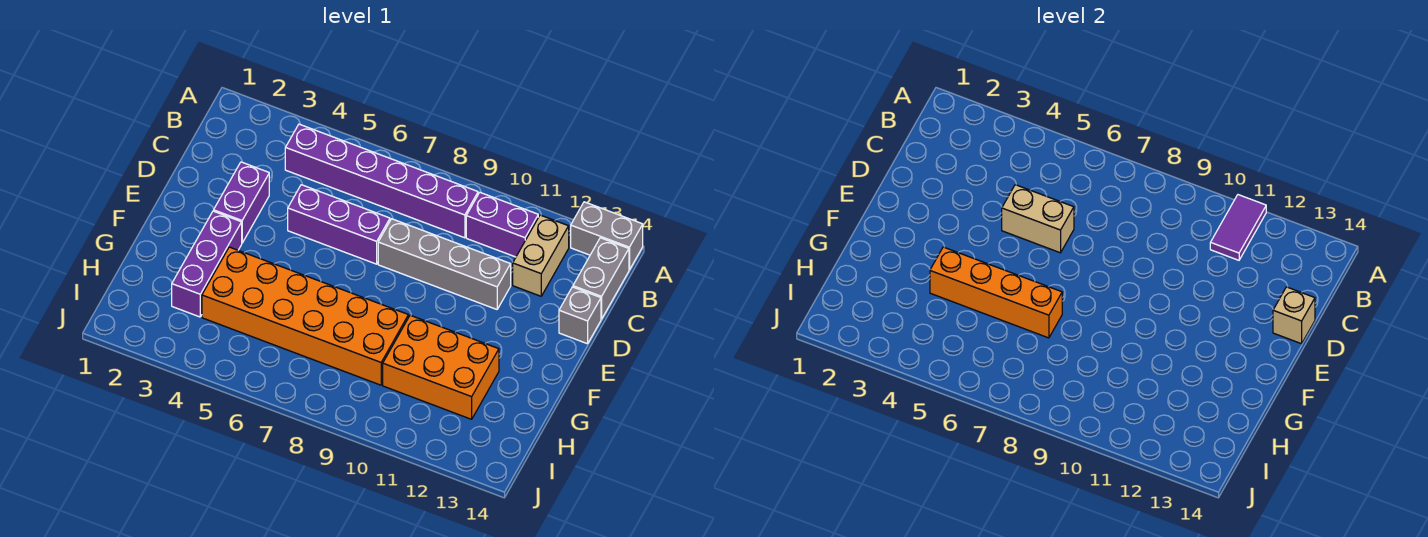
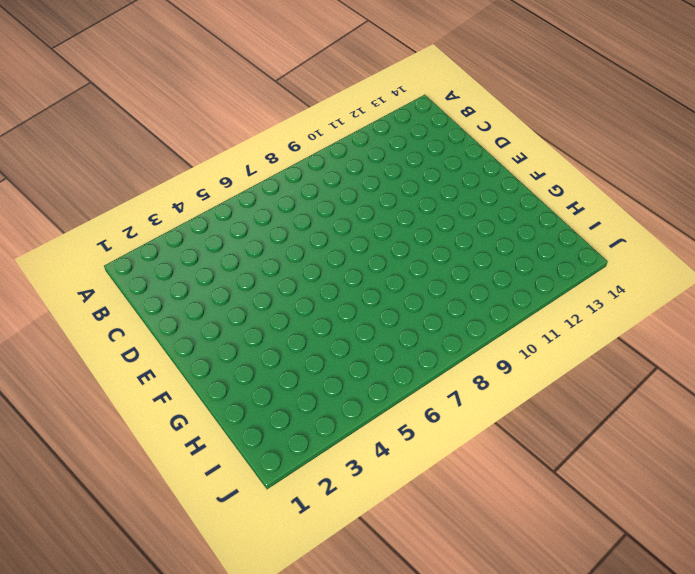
none -> grey brick A13:A14 level 1
none -> purple brick B4:B9 level 1
none -> purple brick B10:B11 level 1

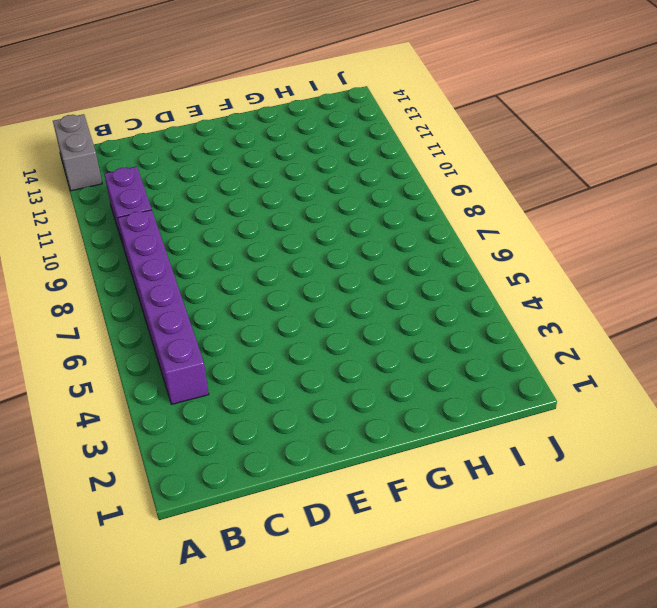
none -> tan brick B12:C12 level 1
none -> grey brick B14:C14 level 1
none -> purple brick D3:E3 level 1

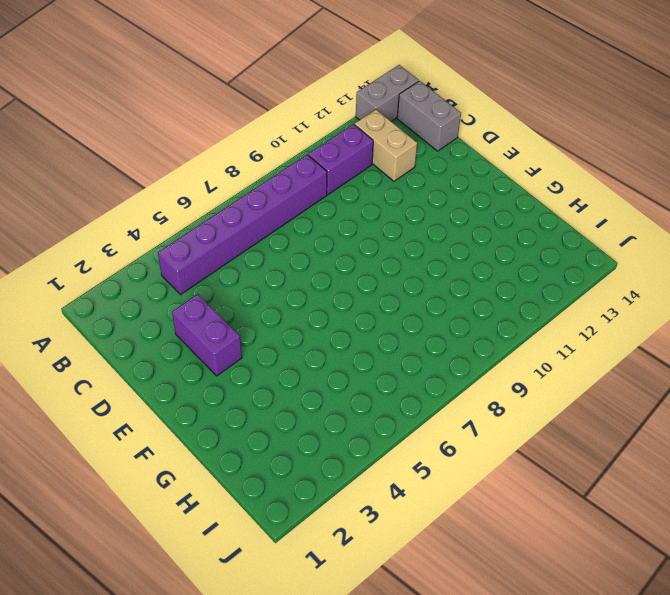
none -> purple brick D5:D7 level 1
none -> grey brick D8:D11 level 1
none -> grey brick D14 level 1

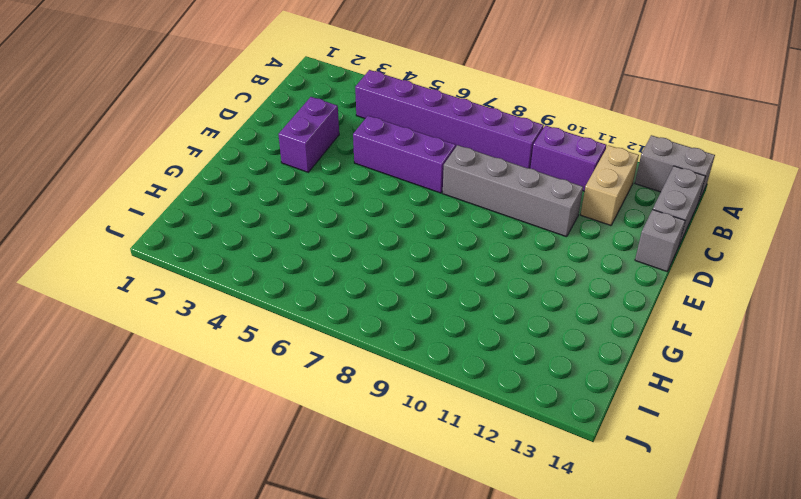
none -> purple brick F3:H3 level 1
none -> orange brick G4:H9 level 1
none -> orange brick G10:H12 level 1

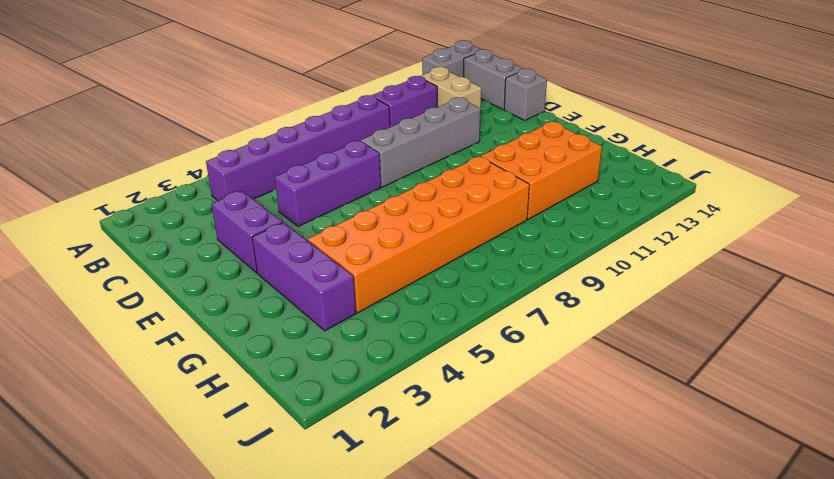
none -> purple tile A11:B11 level 2
none -> tan brick D5:D6 level 2
none -> tan brick D14 level 2

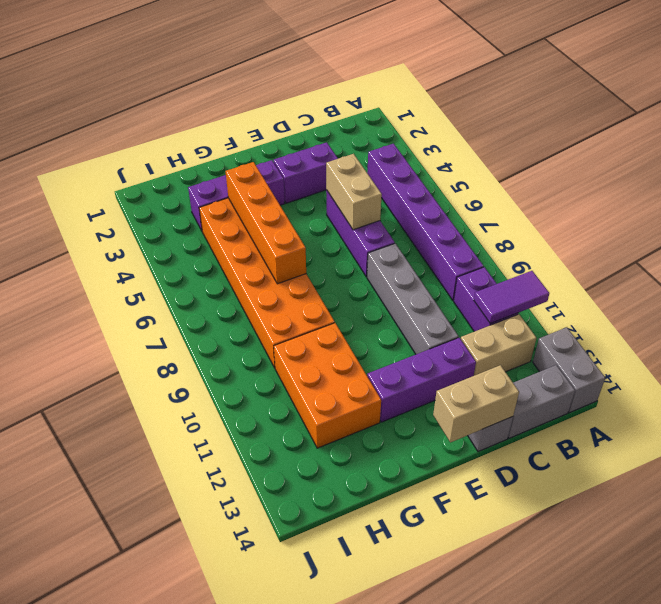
purple brick D12:F12 level 1 -> none
tan brick D14:E14 level 2 -> tan brick D14 level 2

